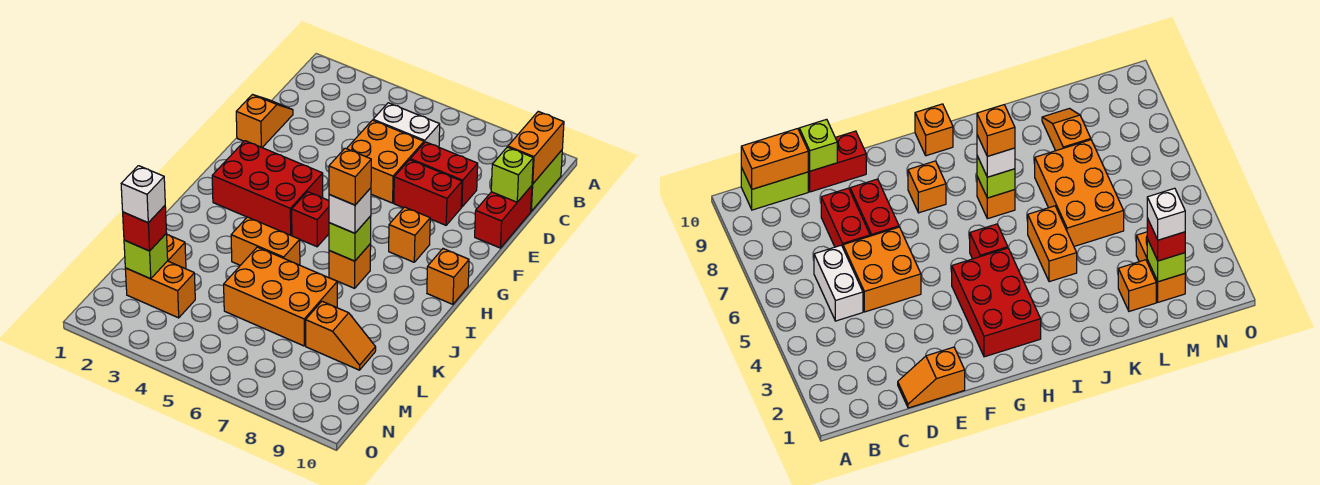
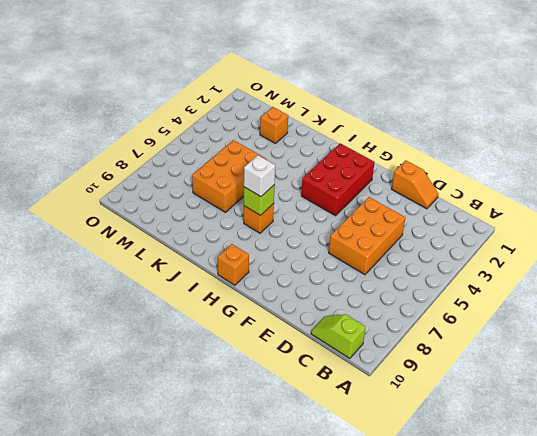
lime slope B10:C10 level 1 top B -> lime brick B10:C10 level 1
orange brick D4:E6 level 1 -> orange brick D5:E6 level 1
none -> white brick C5:C6 level 1
none -> red brick D7:D8 level 1
none -> red brick D10:E10 level 1

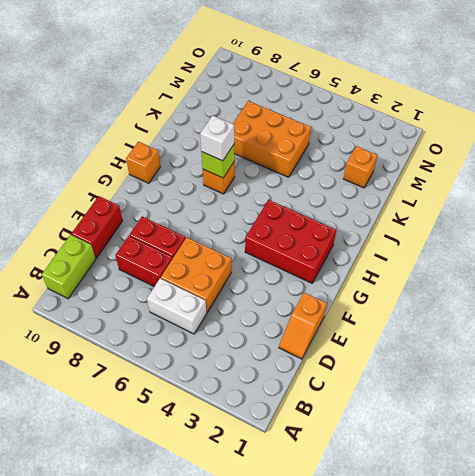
none -> orange brick G8 level 1
none -> red brick H5 level 1
none -> orange brick J4:J5 level 1

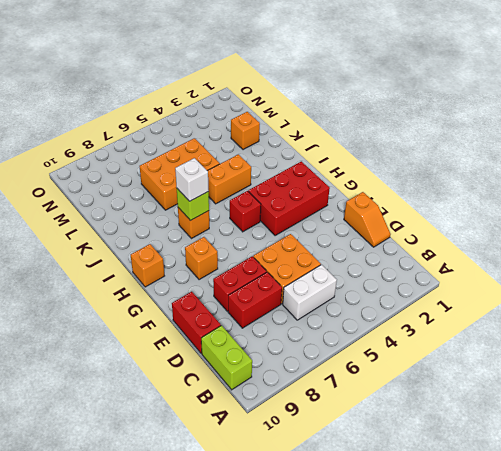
none -> orange slope L8:L9 level 1 top 8
none -> orange brick M2:M3 level 1
none -> orange brick B10:C10 level 2

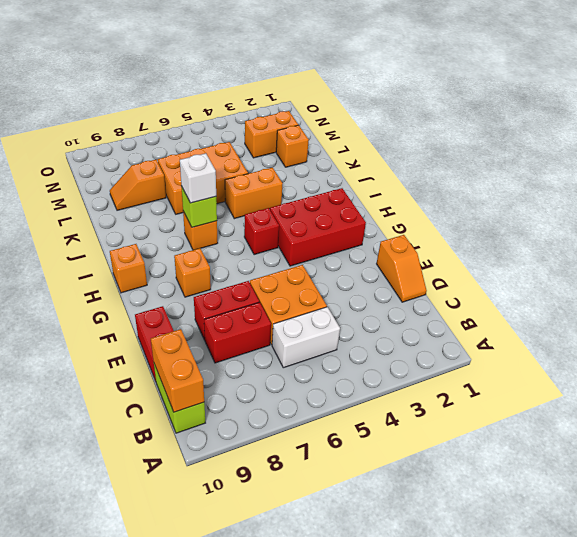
none -> lime brick D10 level 2
none -> lime brick M2 level 2
none -> red brick M2 level 3

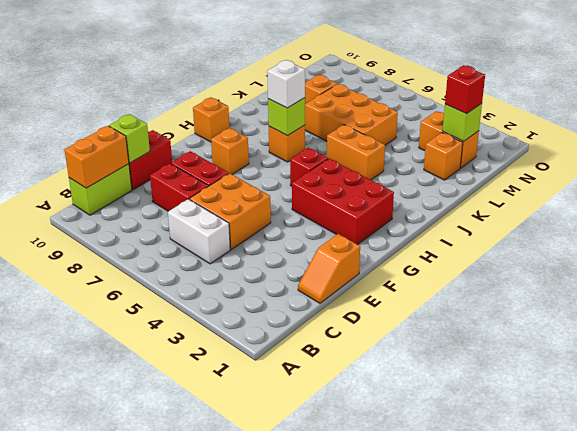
none -> orange brick I7 level 4
none -> white brick M2 level 4

